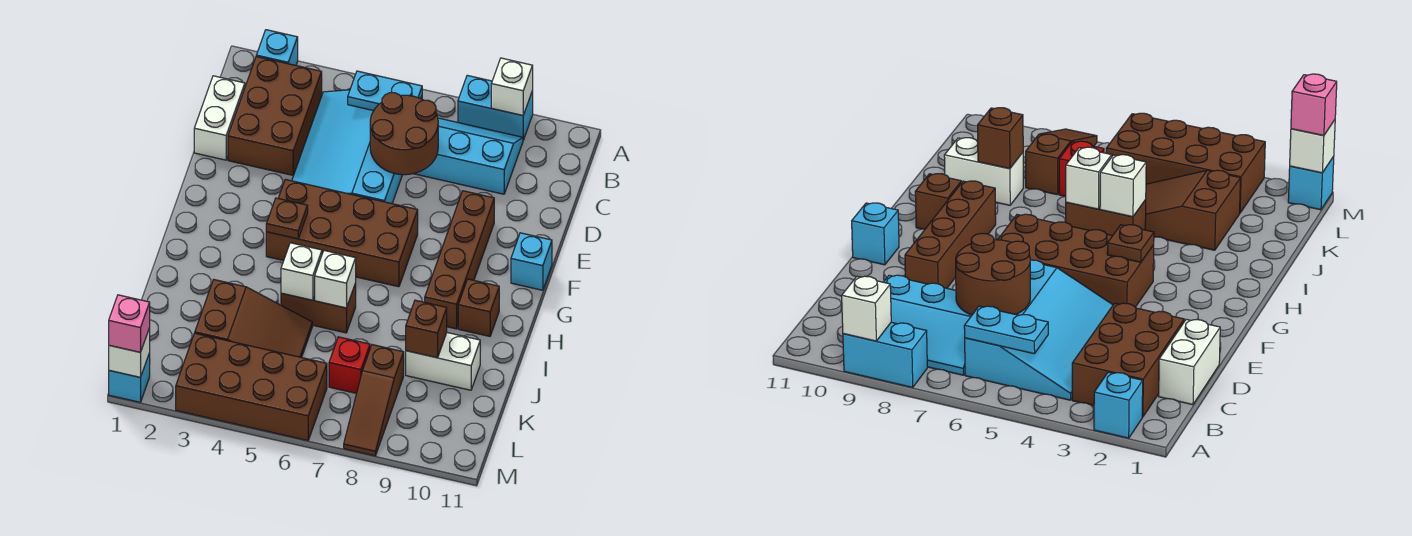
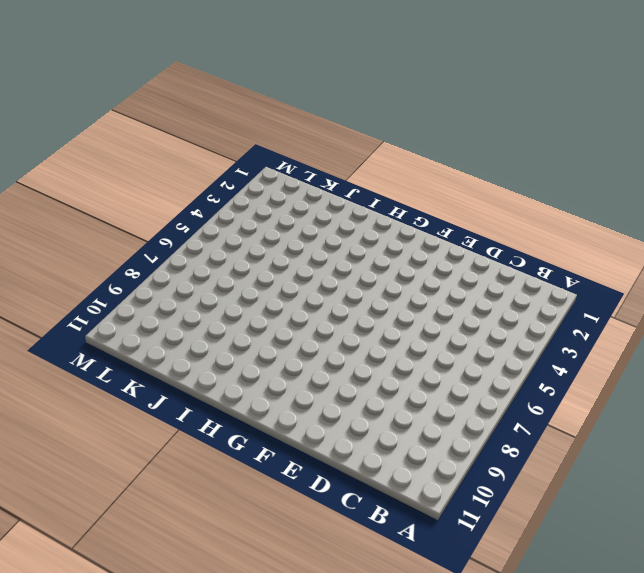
none -> cyan brick A2 level 1
none -> cyan brick A8:A9 level 1
none -> brown brick B2:D3 level 1

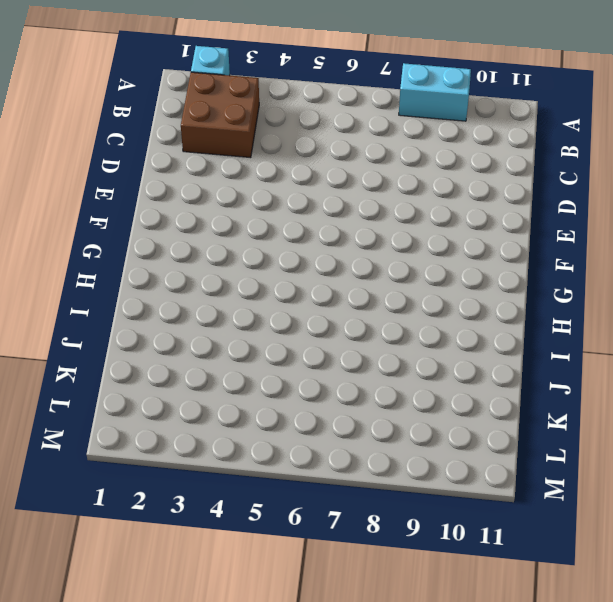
brown brick B2:C3 level 1 -> brown brick B2:D3 level 1
none -> cyan slope B4:E6 level 1 top 6
none -> cyan slope B7:C9 level 1 top C
none -> white brick C1:D1 level 1

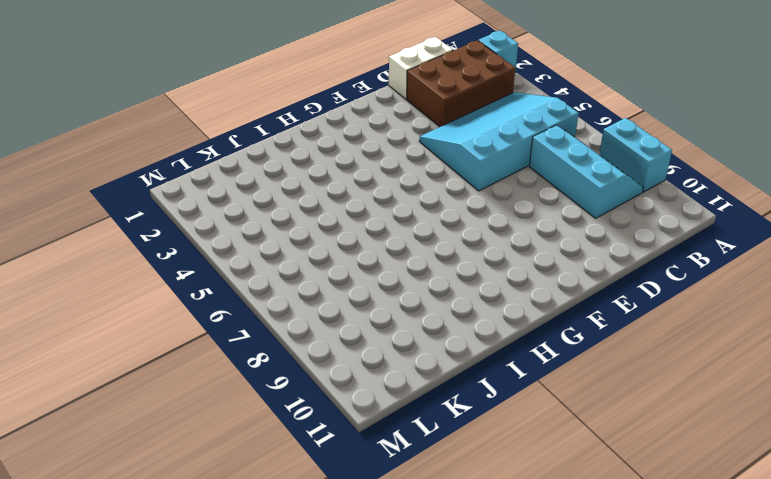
none -> brown brick E9:H9 level 1
none -> brown brick F4:G7 level 1
none -> cyan brick F11 level 1

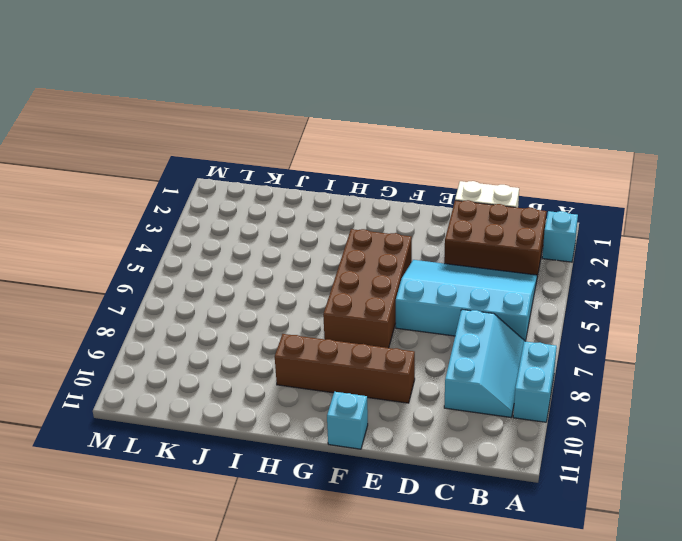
none -> brown brick H10 level 1
none -> brown brick I5:I6 level 1
none -> brown slope J3:K5 level 1 top 3

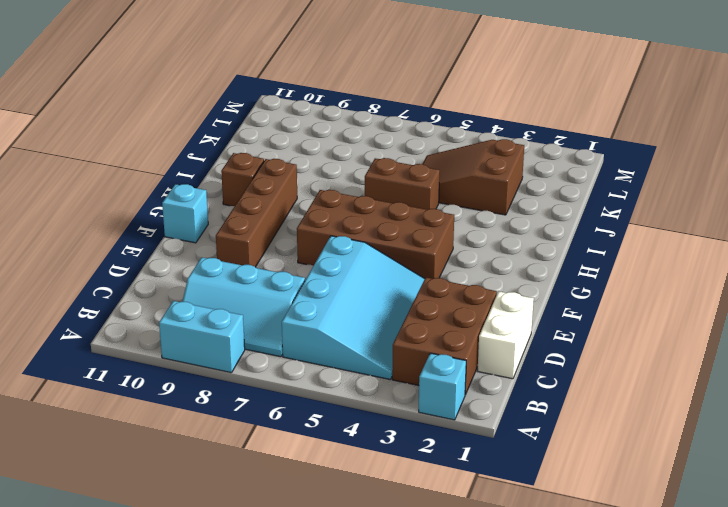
none -> white brick J9:J10 level 1
none -> red brick K7 level 1
none -> brown slope K8:M8 level 1 top K

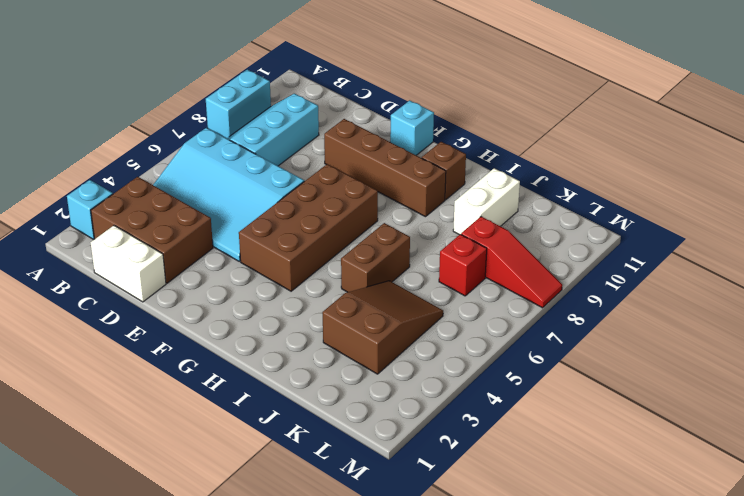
red slope K8:M8 level 1 top K -> brown slope K8:M8 level 1 top K
none -> brown brick L3:M6 level 1
none -> cyan brick M1 level 1
none -> white brick A9 level 2

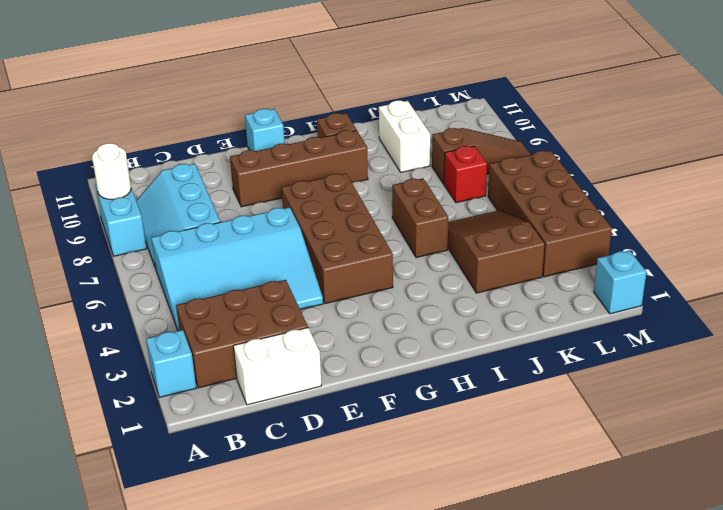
white round brick A9 level 2 -> white brick A9 level 2
none -> cyan plate B5:B6 level 2
none -> brown round brick C6:D7 level 2
none -> brown plate G4 level 2

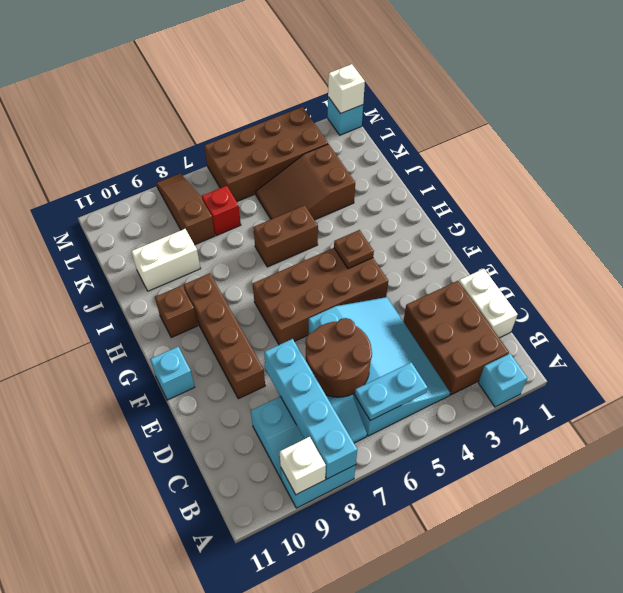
cyan brick A8:D8 level 2 -> none
none -> white brick I5 level 2
none -> white brick I6 level 2
none -> brown brick J9 level 2

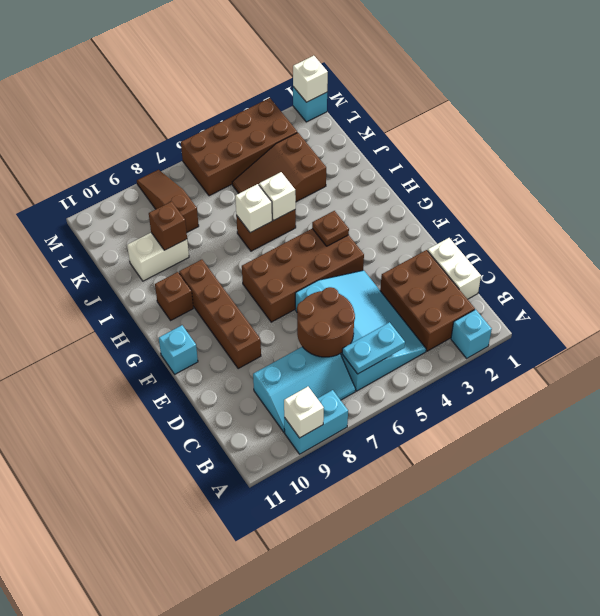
none -> red brick K7 level 1
none -> pink brick M1 level 3

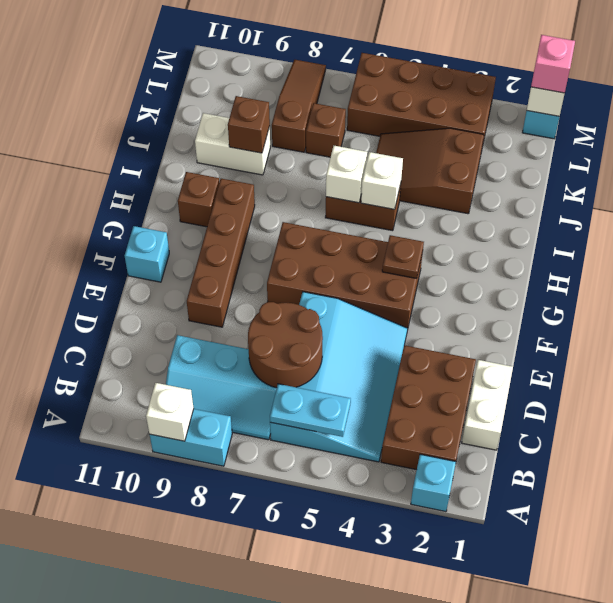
brown brick K7 level 1 -> red brick K7 level 1

